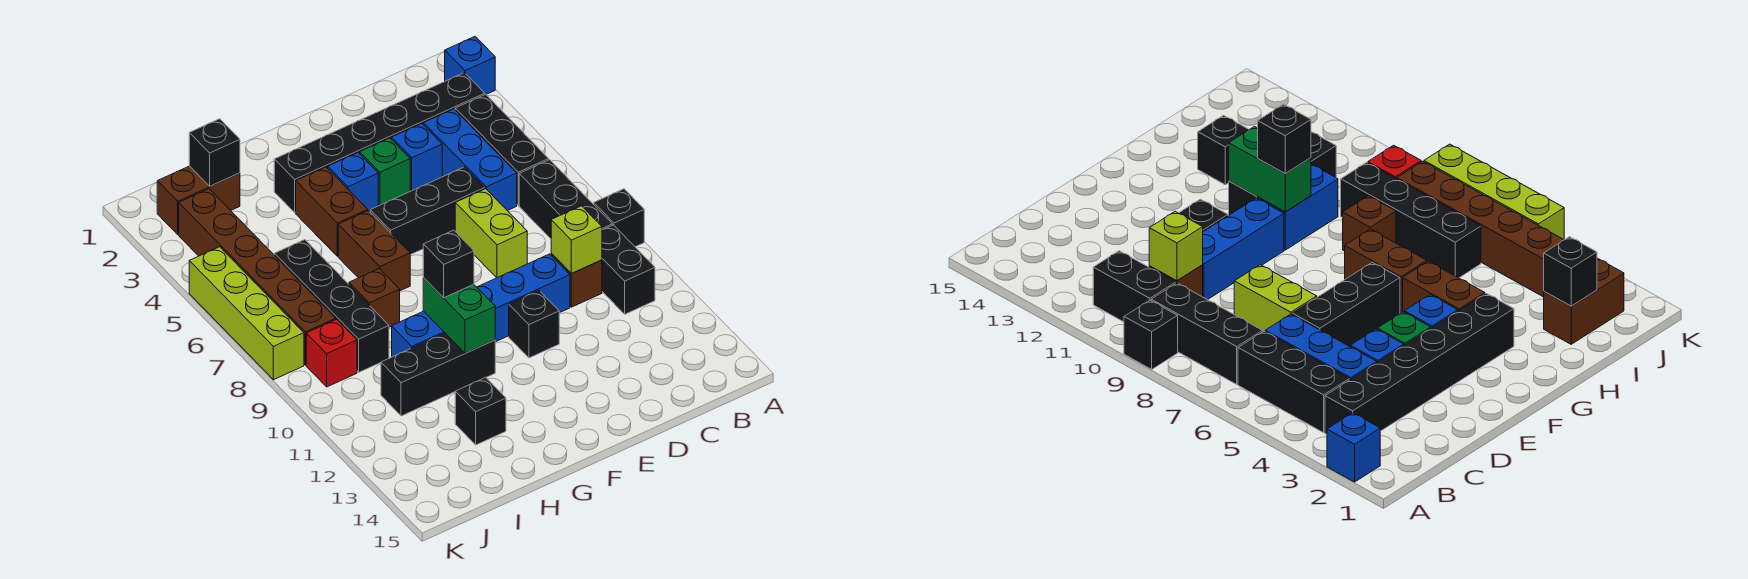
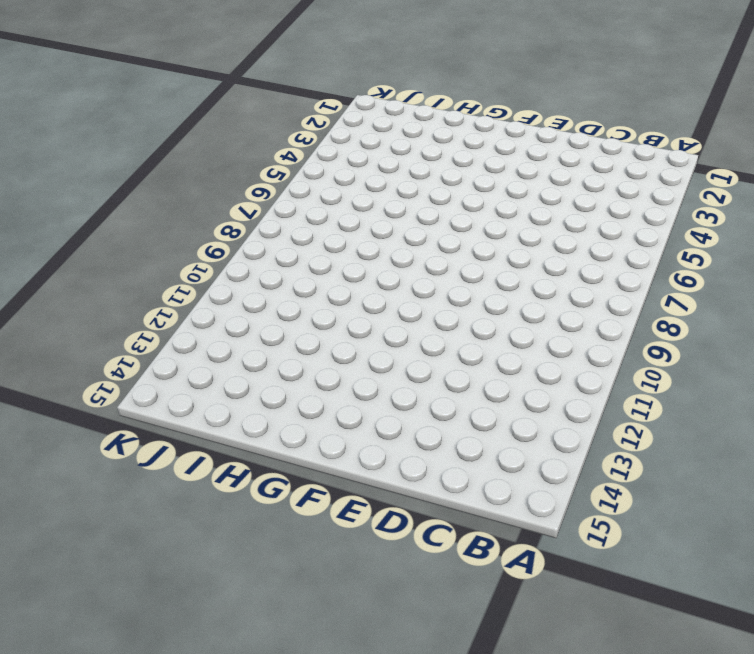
none -> blue brick A2 level 1
none -> black brick A9 level 1
none -> black brick B3:G3 level 1
none -> black brick B4:B6 level 1

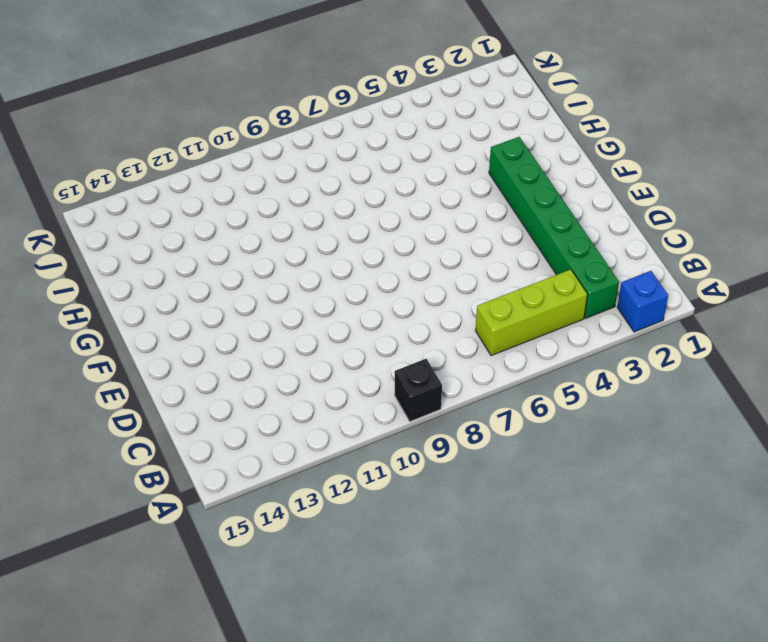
green brick B3:G3 level 1 -> black brick B3:G3 level 1
lime brick B4:B6 level 1 -> black brick B4:B6 level 1
none -> black brick B7:B9 level 1
none -> black brick B10:B11 level 1
none -> blue brick C4:C6 level 1
none -> brown brick C10 level 1

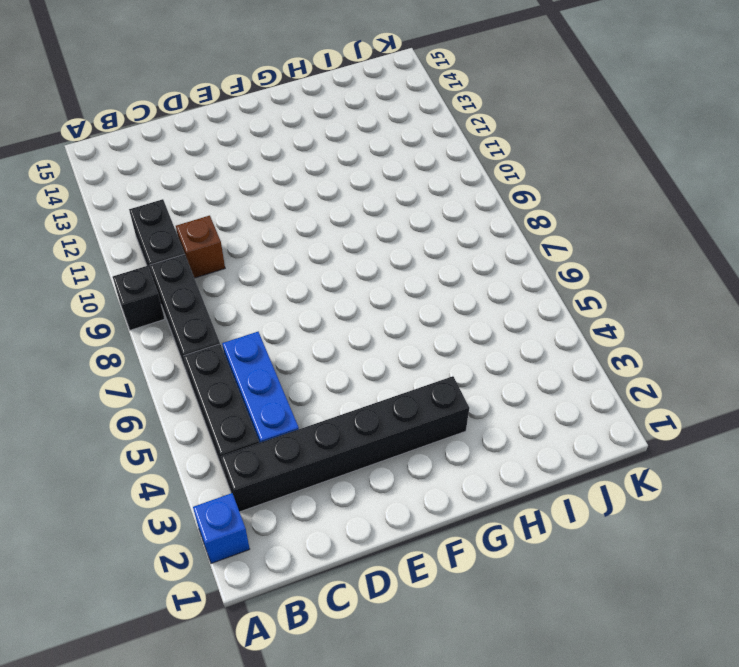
none -> blue brick D4 level 1
none -> black brick D6:F6 level 1
none -> lime brick D7:D8 level 1
none -> blue brick D10:F10 level 1

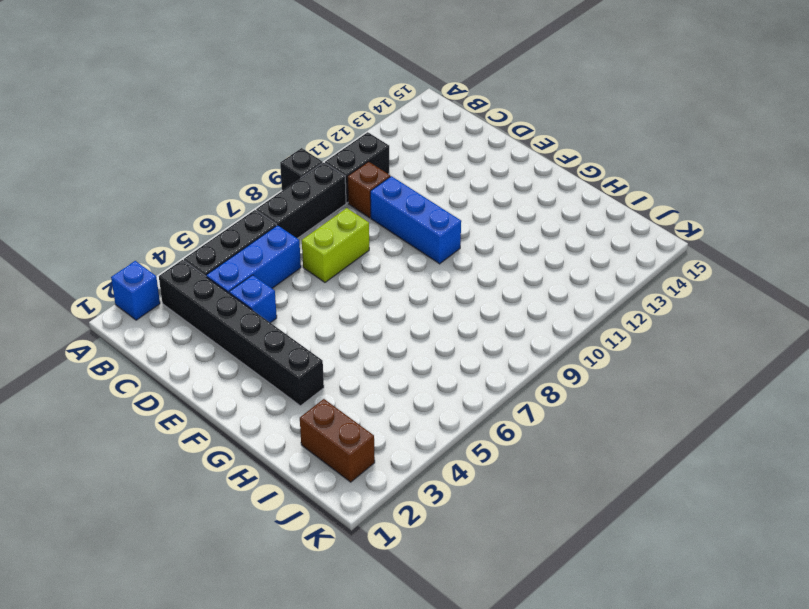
none -> black brick D6:F6 level 1
none -> green brick E4 level 1
none -> black brick E11 level 1
none -> blue brick F4 level 1

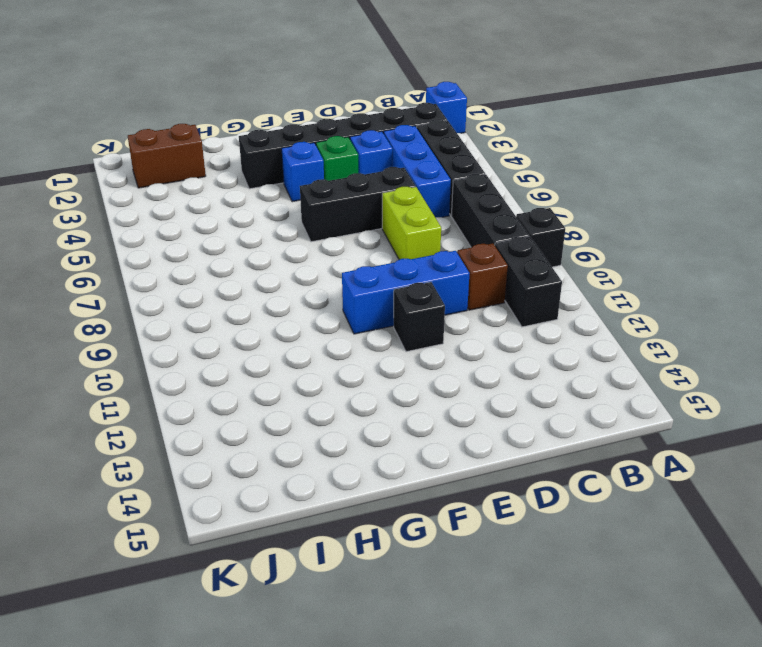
none -> brown brick G4:G5 level 1
none -> brown brick G6:G7 level 1
none -> blue brick G10:H10 level 1
none -> black brick G11:I11 level 1

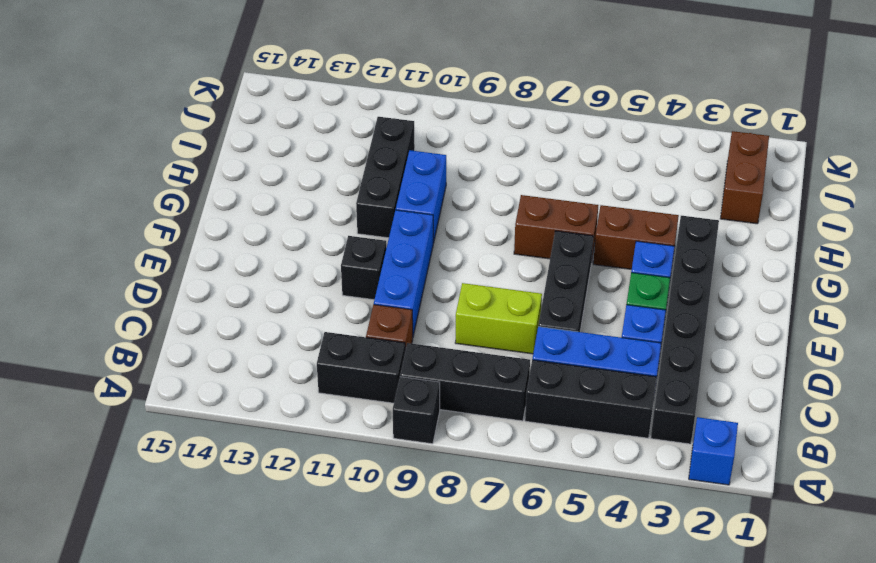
none -> brown brick H8 level 1
none -> black brick H13 level 1
none -> black brick I6:I9 level 1
none -> brown brick J3:J8 level 1

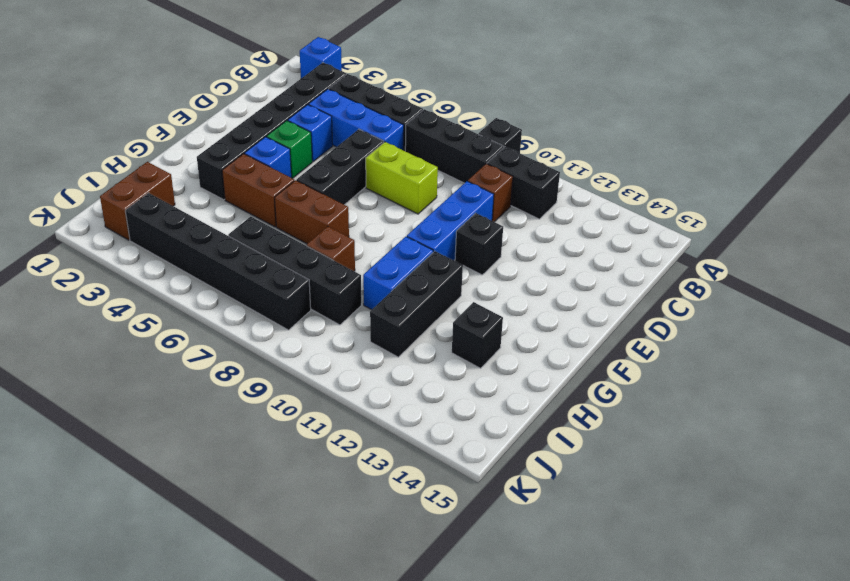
black brick J3:J8 level 1 -> brown brick J3:J8 level 1
none -> red brick J9 level 1
none -> lime brick K5:K8 level 1
none -> lime brick C10 level 2
none -> green brick G10:G11 level 2

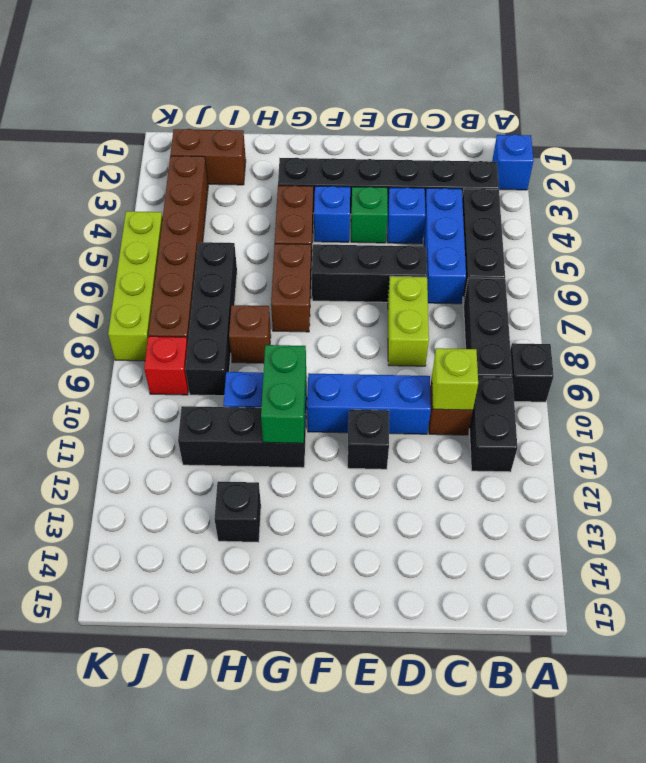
none -> black brick I2 level 2
none -> black brick G10 level 3

